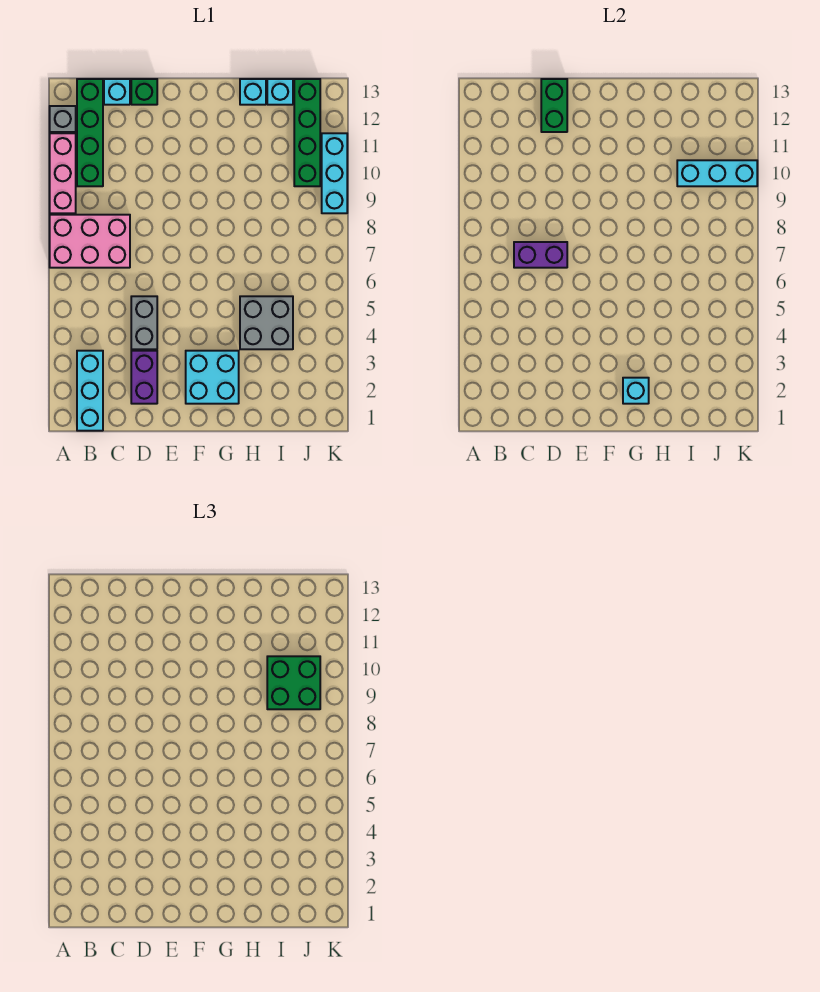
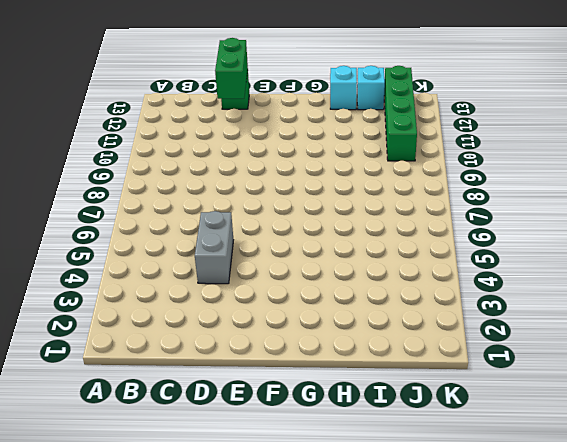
none -> pink brick A7:C8 level 1
none -> pink brick A9:A11 level 1
none -> grey brick A12 level 1

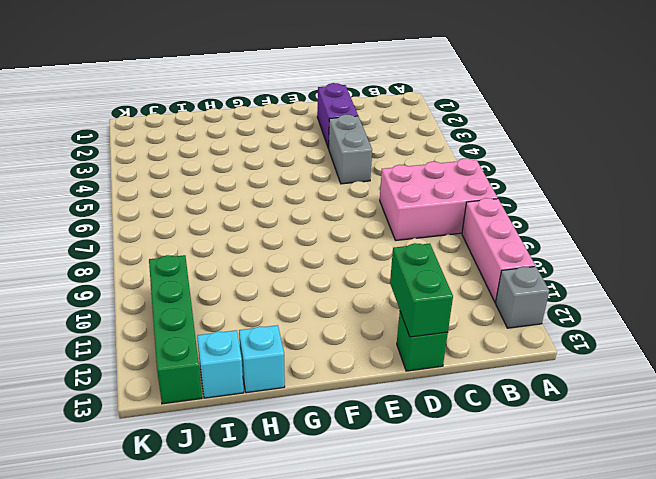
none -> cyan brick B1:B3 level 1
none -> green brick B10:B13 level 1
none -> cyan brick C13 level 1

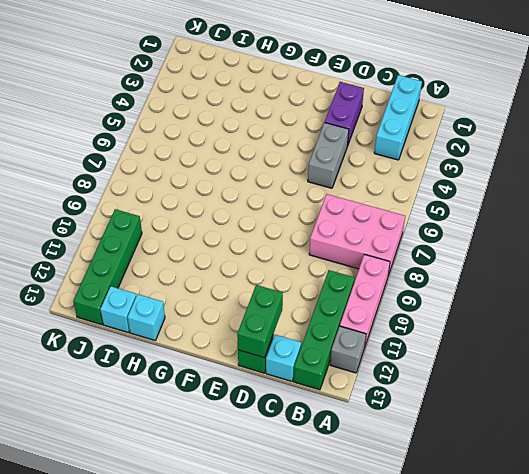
none -> cyan brick F2:G3 level 1
none -> grey brick H4:I5 level 1
none -> cyan brick K9:K11 level 1

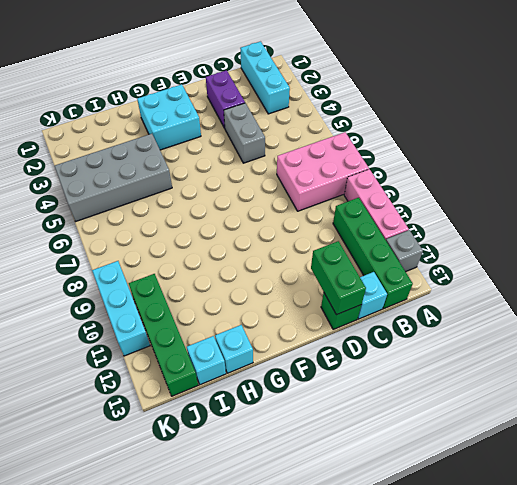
grey brick H4:K5 level 1 -> grey brick H4:I5 level 1
none -> purple brick C7:D7 level 2
none -> cyan brick G2 level 2
none -> cyan brick I10:K10 level 2

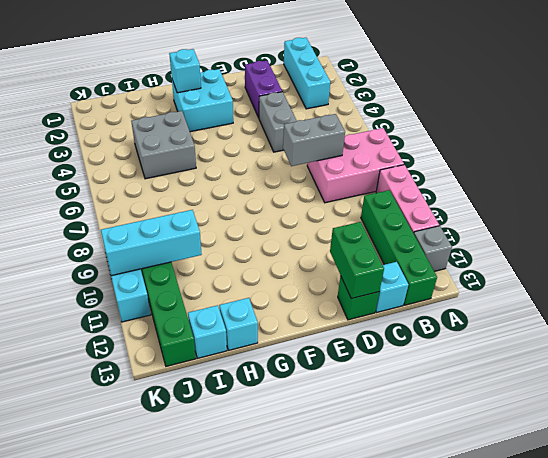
grey brick C7:D7 level 2 -> purple brick C7:D7 level 2
none -> green brick I9:J10 level 3

